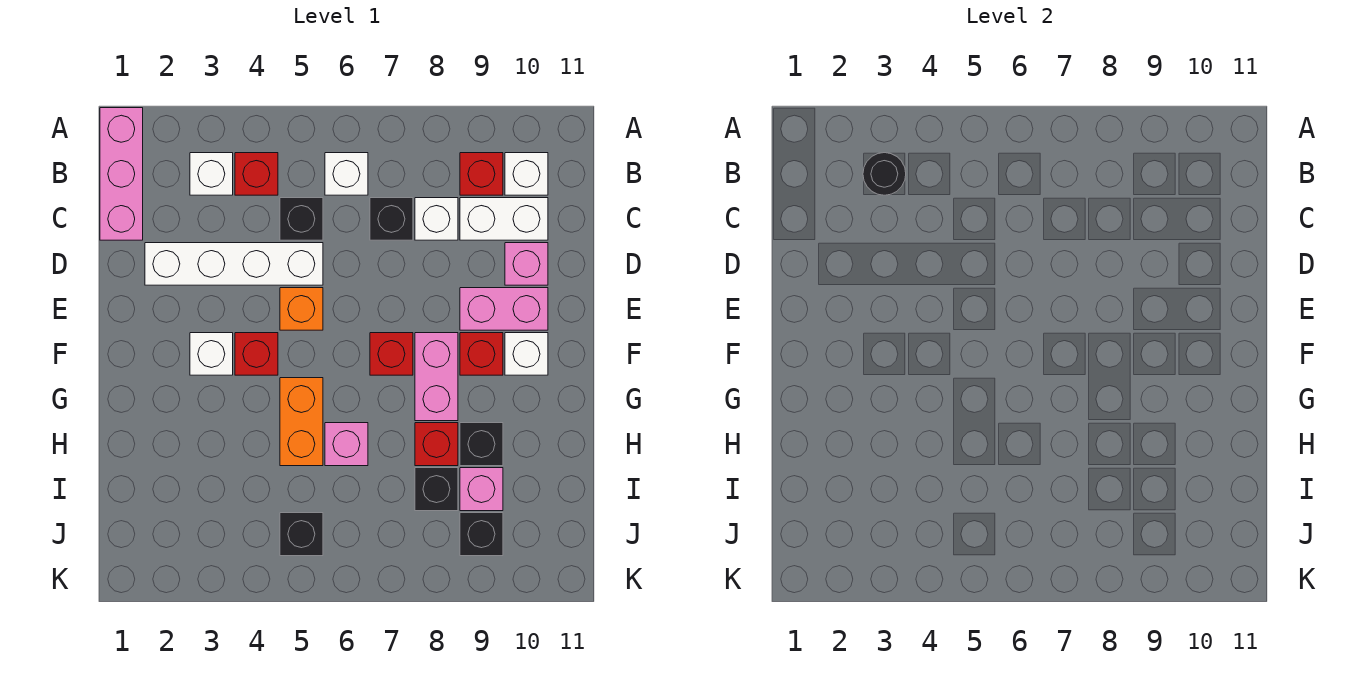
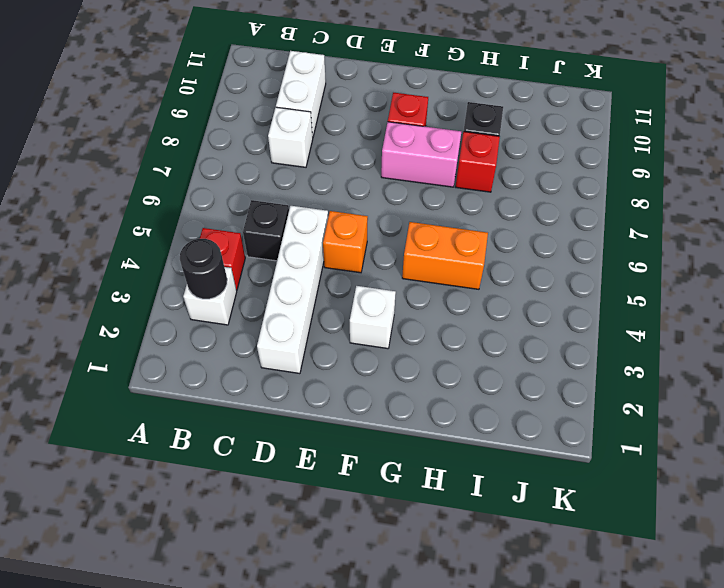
none -> pink brick A1:C1 level 1
none -> white brick B6 level 1
none -> red brick B9 level 1

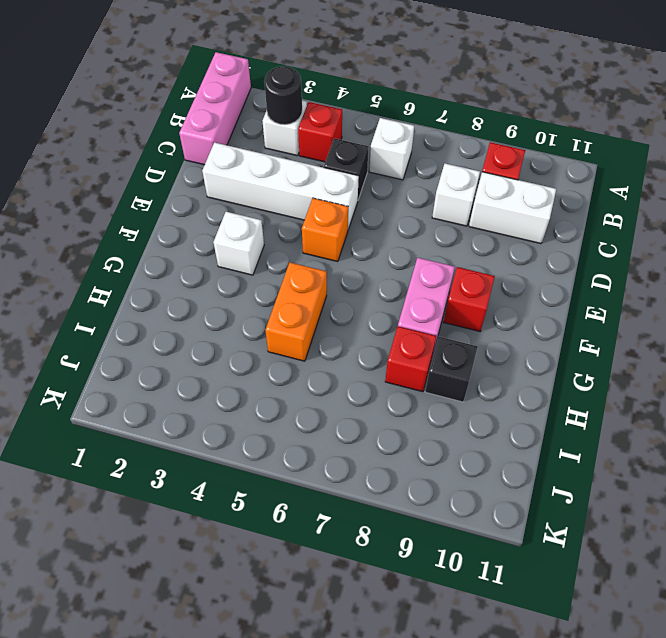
none -> white brick B10 level 1
none -> black brick C7 level 1
none -> pink brick D10 level 1

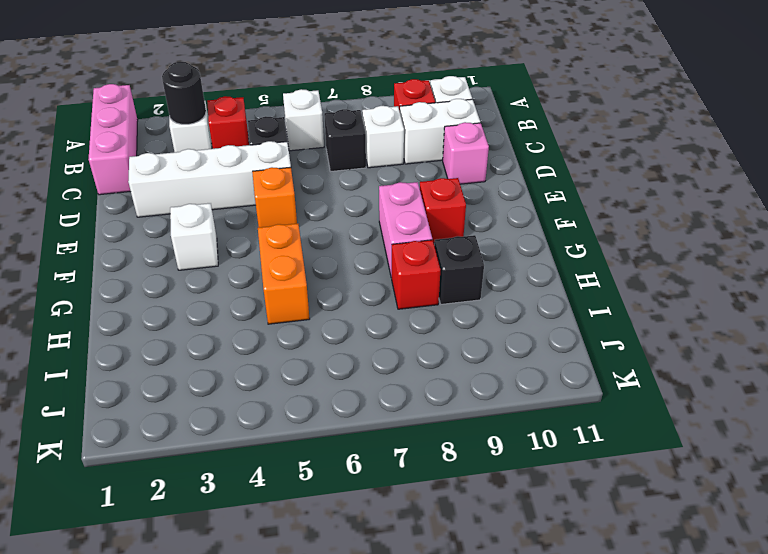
none -> pink brick E9:E10 level 1
none -> red brick F4 level 1
none -> red brick F7 level 1

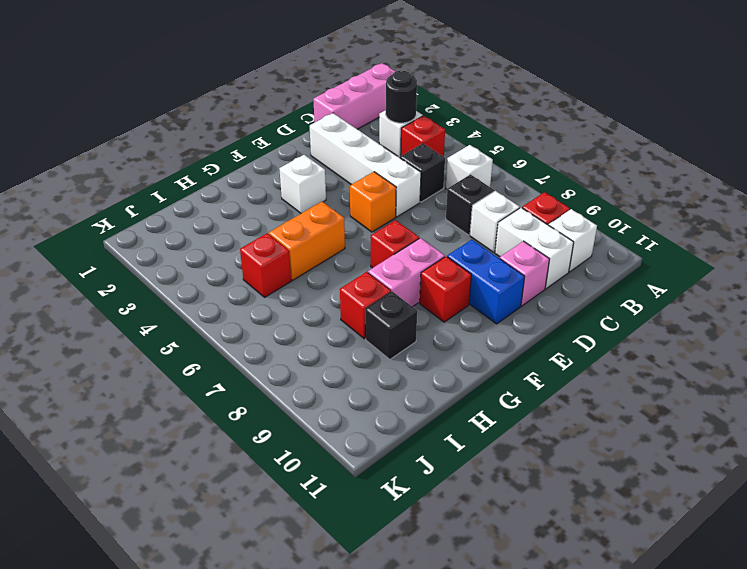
blue brick E9:E10 level 1 -> pink brick E9:E10 level 1
red brick I5 level 1 -> red brick F4 level 1
none -> white brick F10 level 1
none -> pink brick H6 level 1
none -> black brick I8 level 1

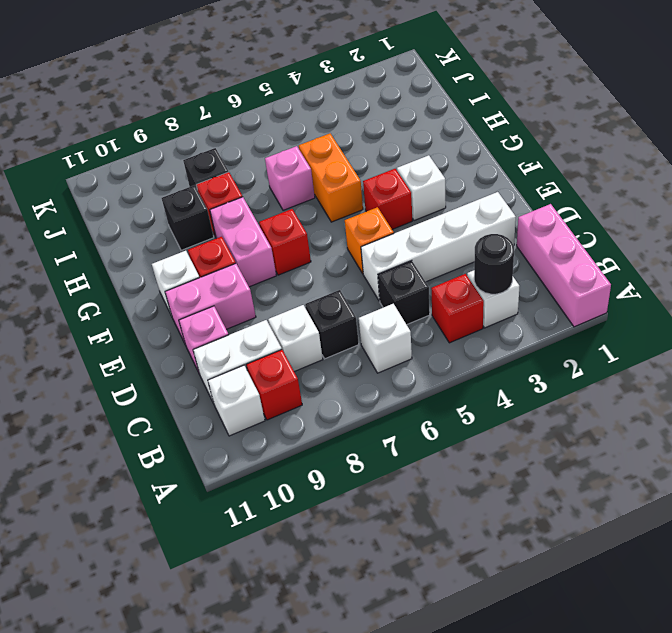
none -> pink brick I9 level 1
none -> black brick J5 level 1
none -> black brick J9 level 1

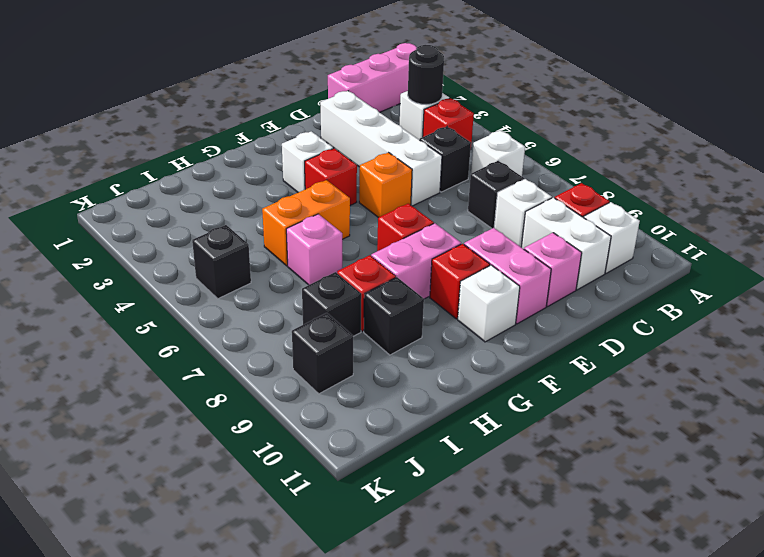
none -> pink brick I9 level 1

